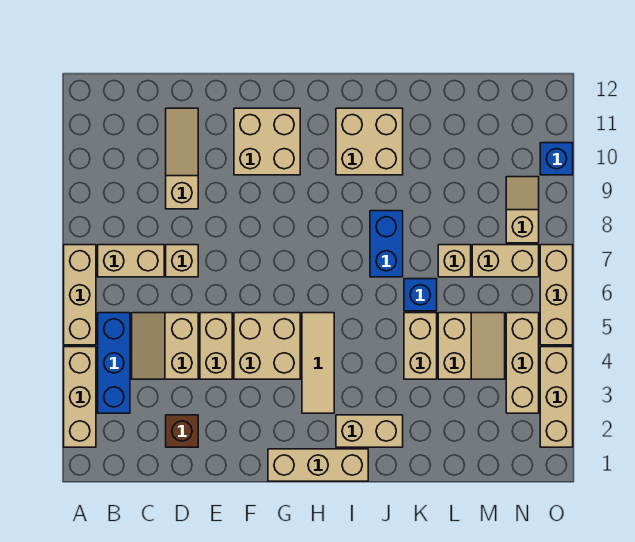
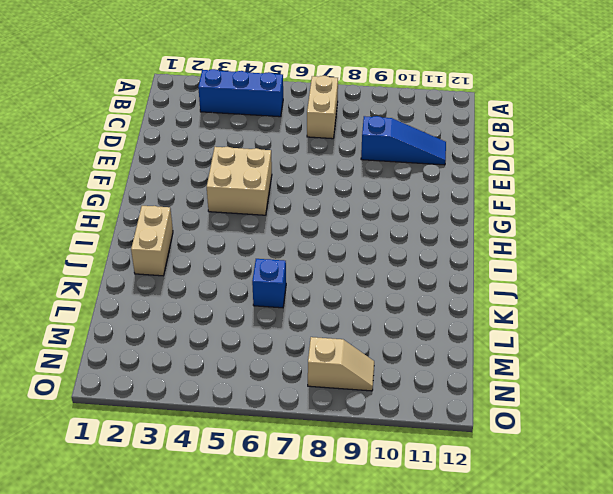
blue slope D9:D11 level 1 top 9 -> tan slope D9:D11 level 1 top 9
none -> tan brick A2:A4 level 1
none -> tan brick A5:A7 level 1
none -> tan slope C4:D5 level 1 top D

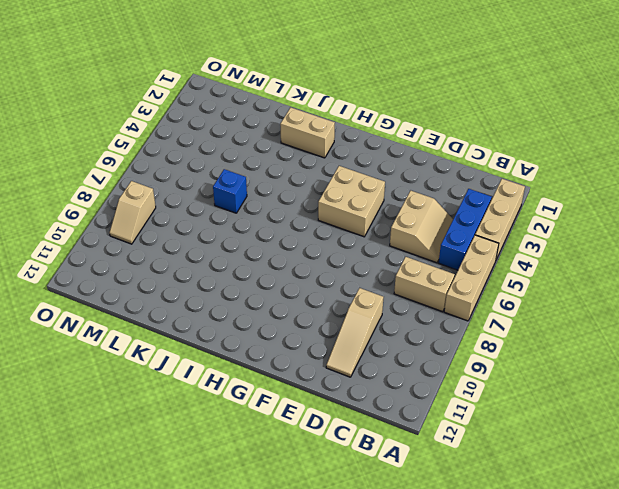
none -> brown brick D2 level 1
none -> tan brick D7 level 1
none -> tan brick E4:E5 level 1

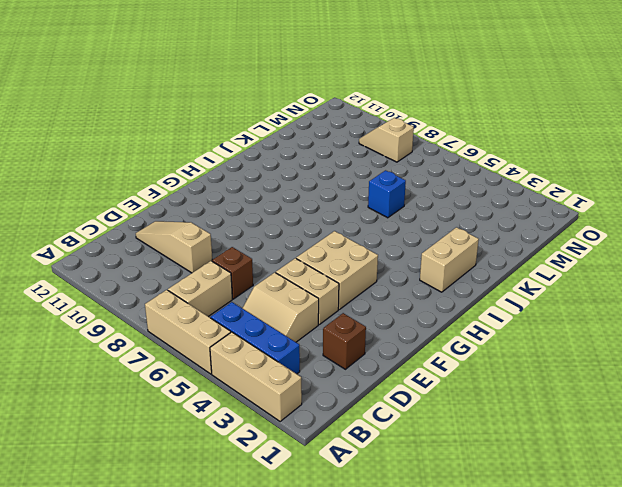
brown brick D7 level 1 -> tan brick D7 level 1
none -> tan brick F10:G11 level 1
none -> tan brick G1:I1 level 1
none -> tan tile H3:H5 level 1

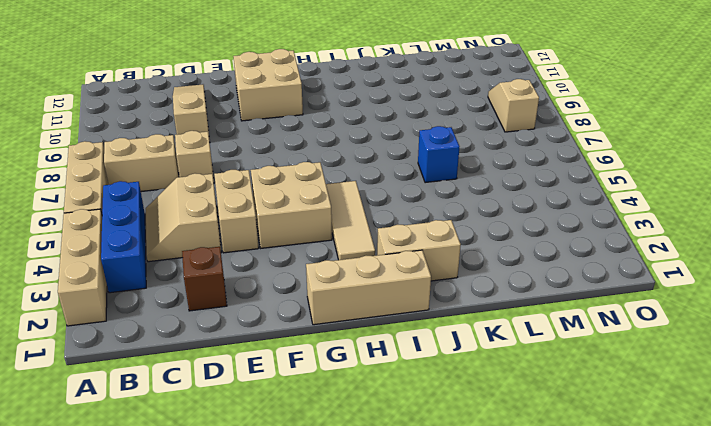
none -> tan brick I10:J11 level 1
none -> blue brick J7:J8 level 1
none -> tan brick K4:K5 level 1

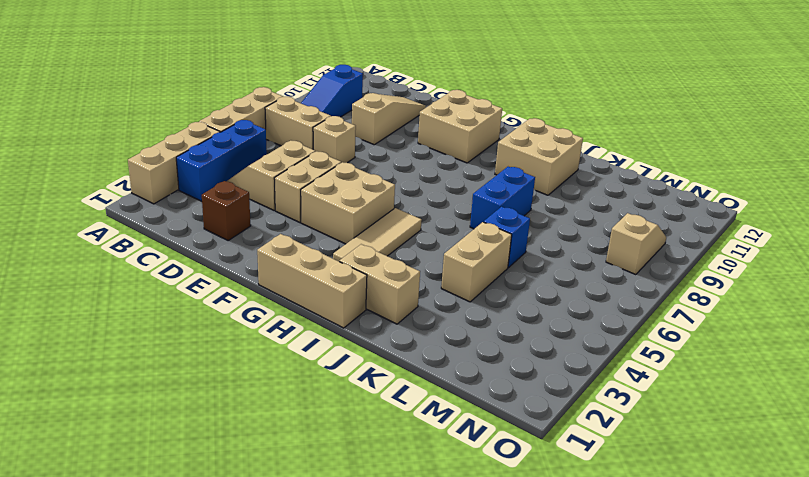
blue slope B8:B10 level 1 top 10 -> none
none -> tan slope L4:M5 level 1 top L
none -> tan brick L7 level 1
none -> tan brick M7:N7 level 1

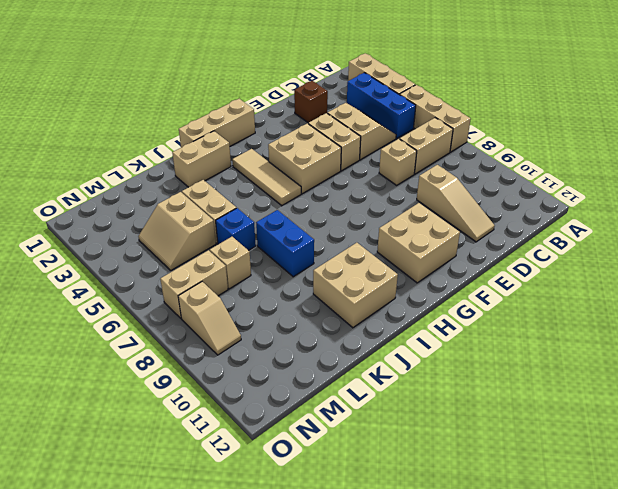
none -> tan brick N3:N5 level 1
none -> tan brick O2:O4 level 1
none -> tan brick O5:O7 level 1

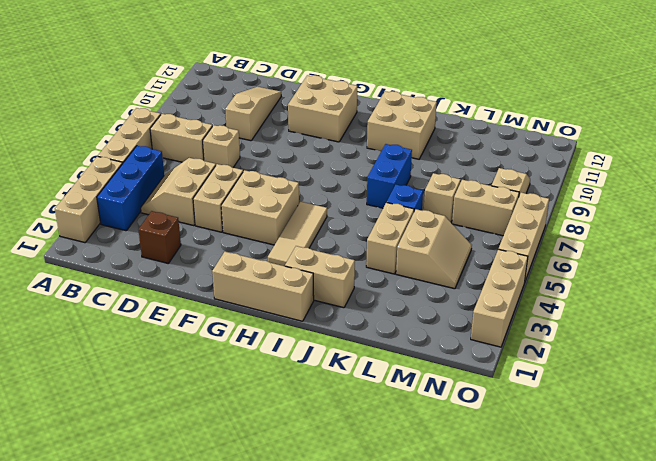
none -> tan brick N3:N5 level 1
none -> blue brick O10 level 1

